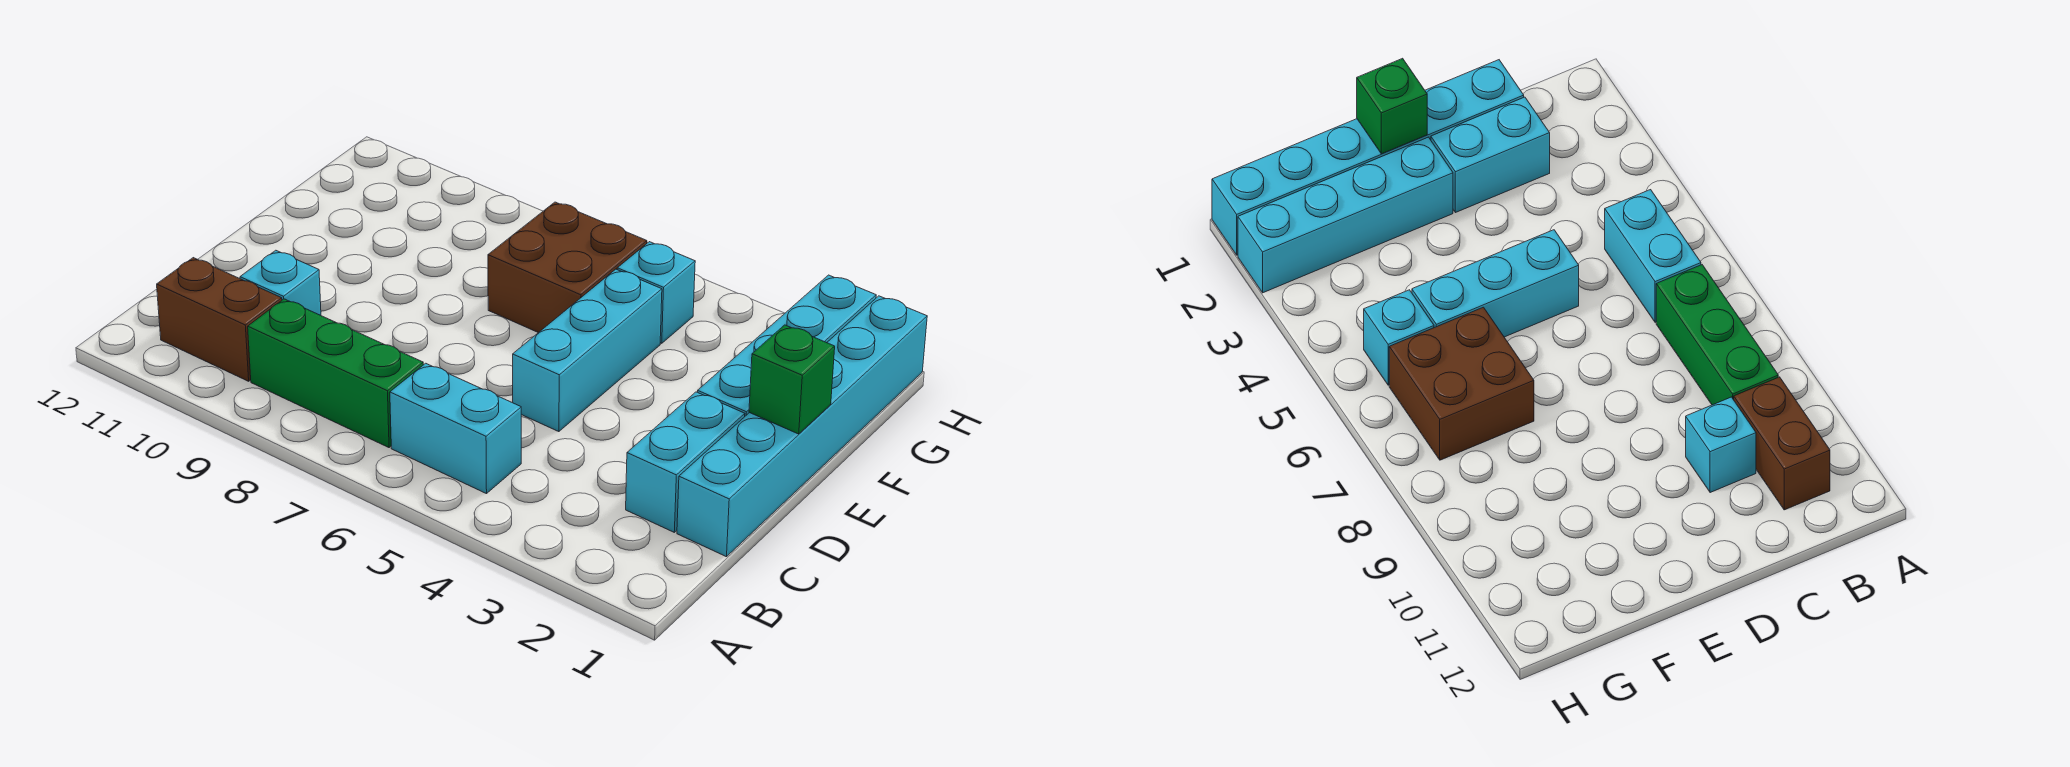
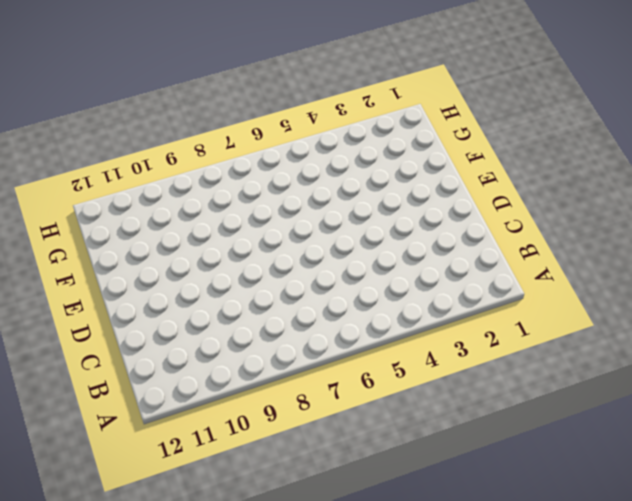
none -> cyan brick B5:B6 level 1
none -> green brick B7:B9 level 1

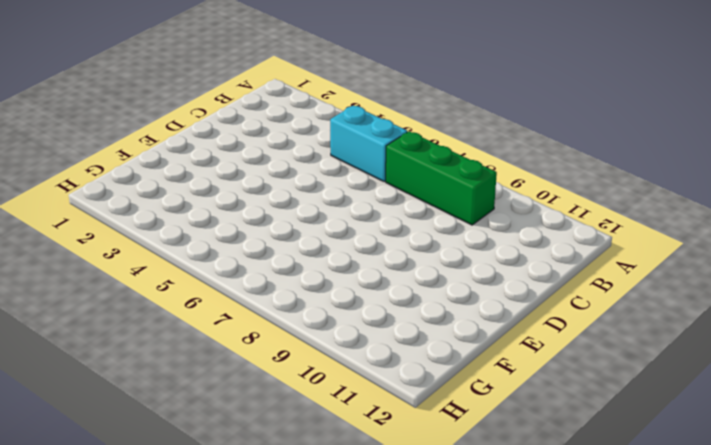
none -> brown brick B10:B11 level 1
none -> cyan brick C1:H1 level 1

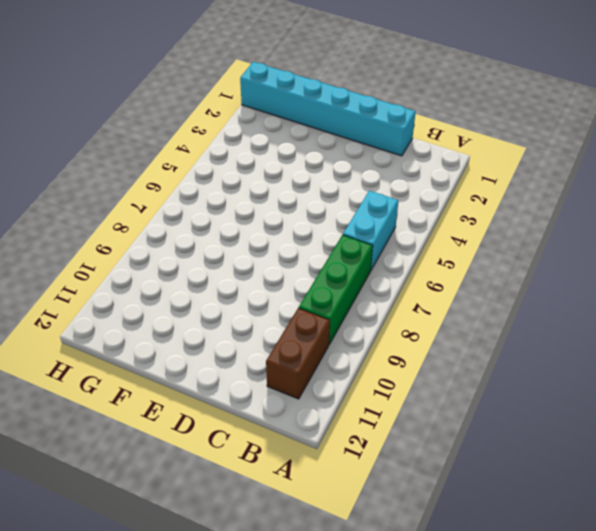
none -> cyan brick C2:D2 level 1
none -> cyan brick C10 level 1

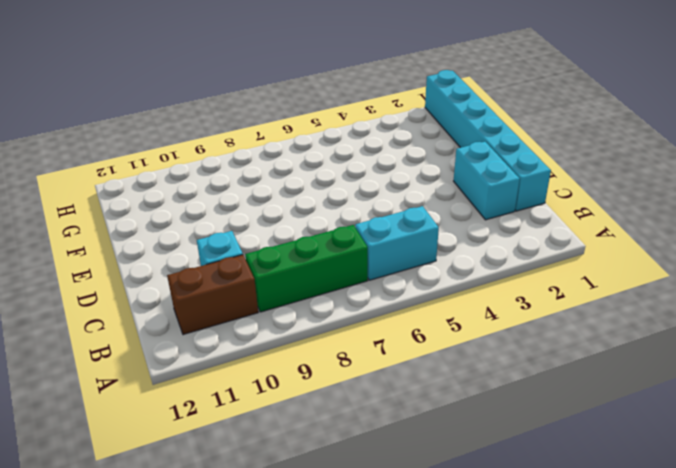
none -> cyan brick D5:F5 level 1
none -> cyan brick E2:H2 level 1

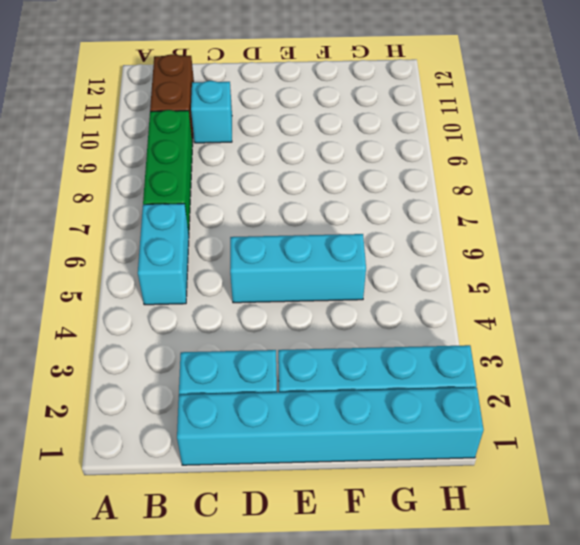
none -> brown brick F6:G7 level 1
none -> cyan brick G5 level 1

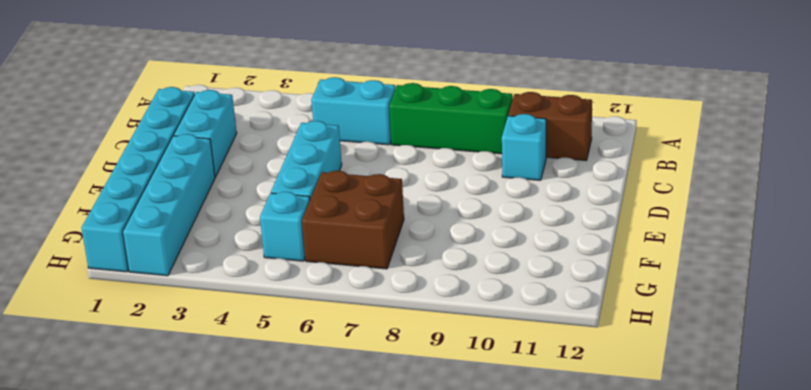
none -> green brick E1 level 2

